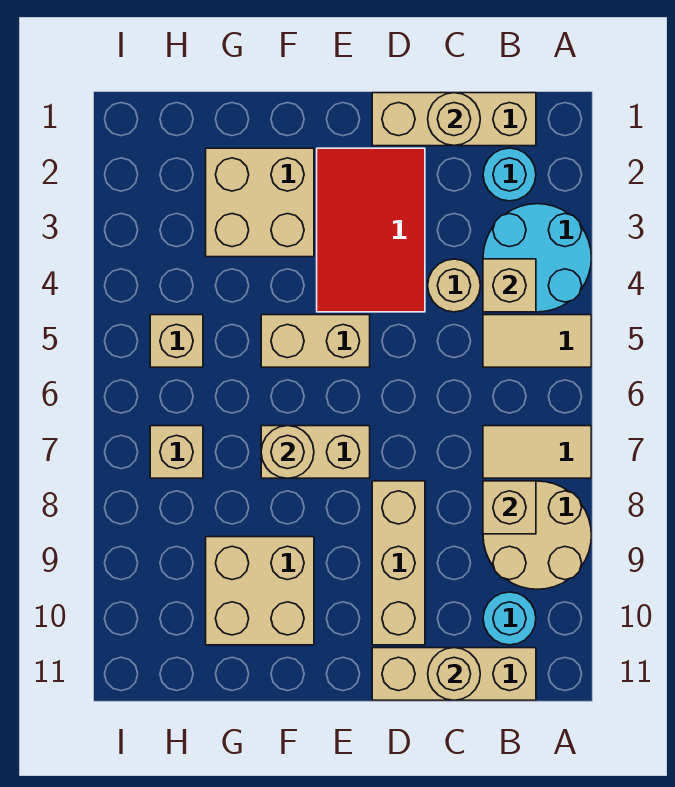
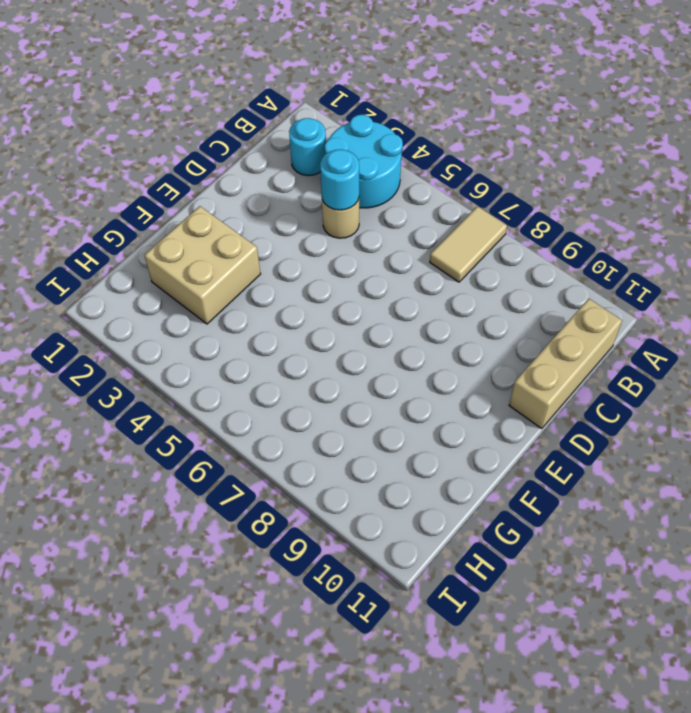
cyan round brick C4 level 2 -> cyan round brick B10 level 1
none -> tan tile A5:B5 level 1
none -> tan round brick A8:B9 level 1
none -> tan brick B1:D1 level 1

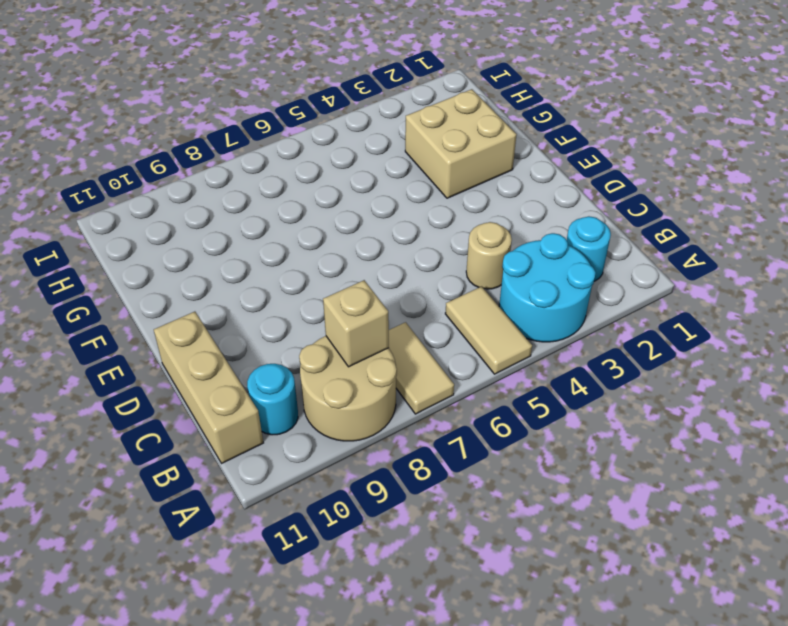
none -> tan brick B1:D1 level 1
none -> red tile D2:E4 level 1
none -> tan brick D8:D10 level 1

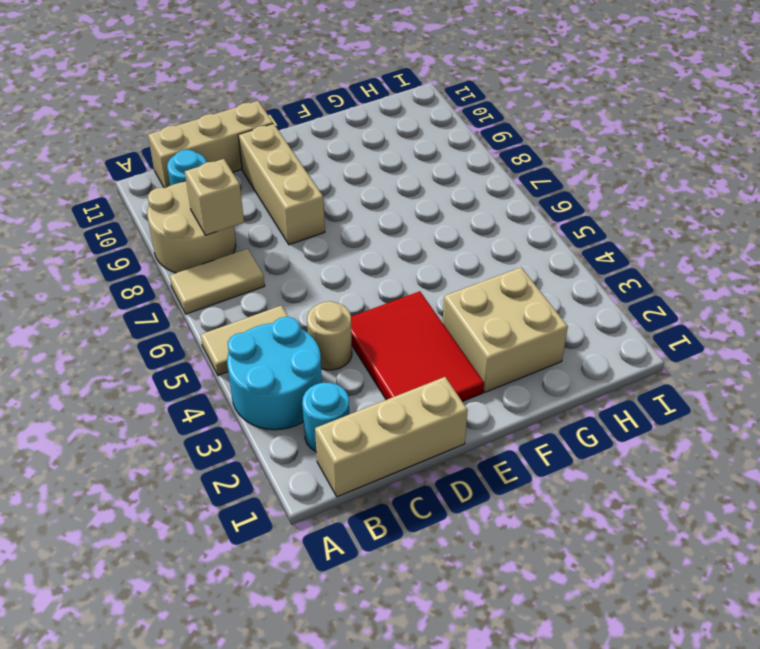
none -> tan brick E5:F5 level 1
none -> tan brick E7:F7 level 1
none -> tan brick F9:G10 level 1

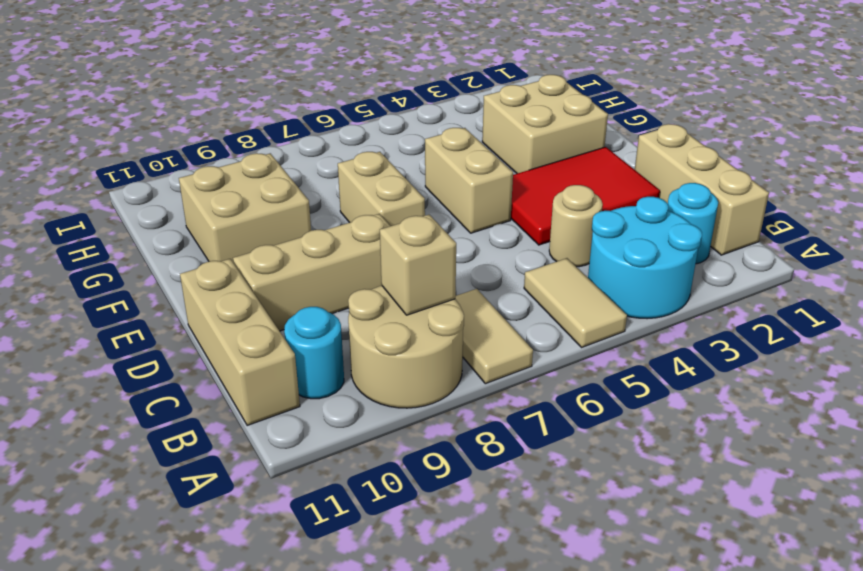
none -> tan brick H5 level 1
none -> tan brick H7 level 1
none -> tan brick B4 level 2

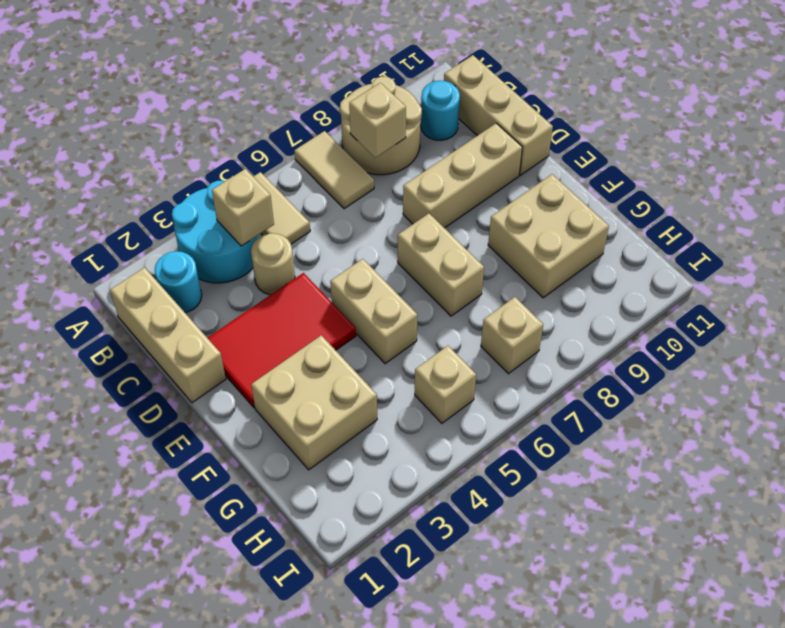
none -> tan round brick C1 level 2
none -> tan round brick C11 level 2
none -> tan round brick F7 level 2

